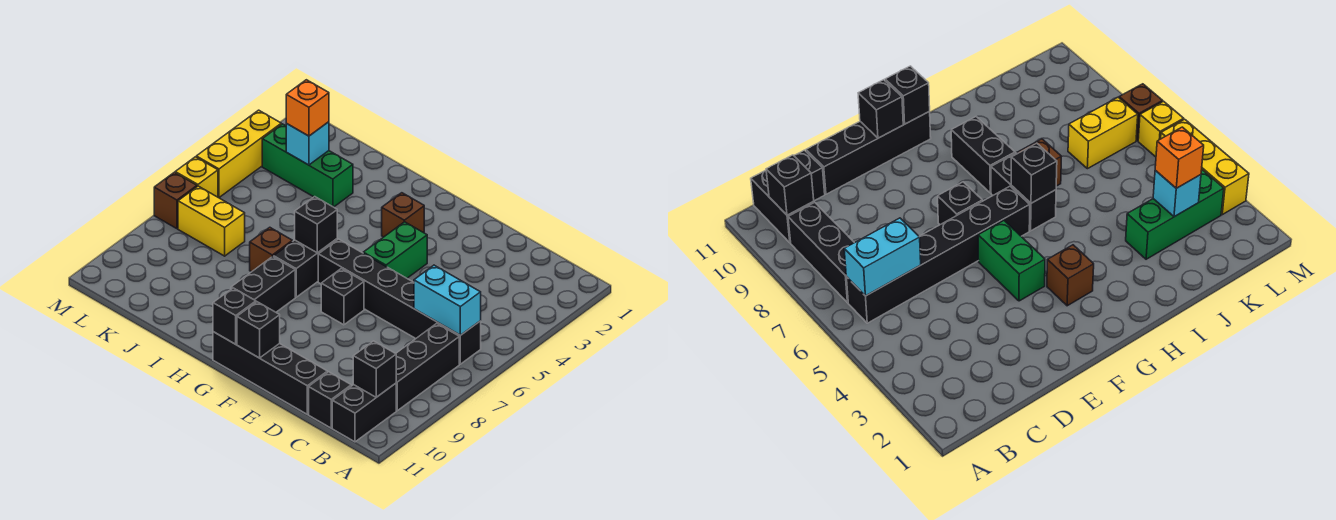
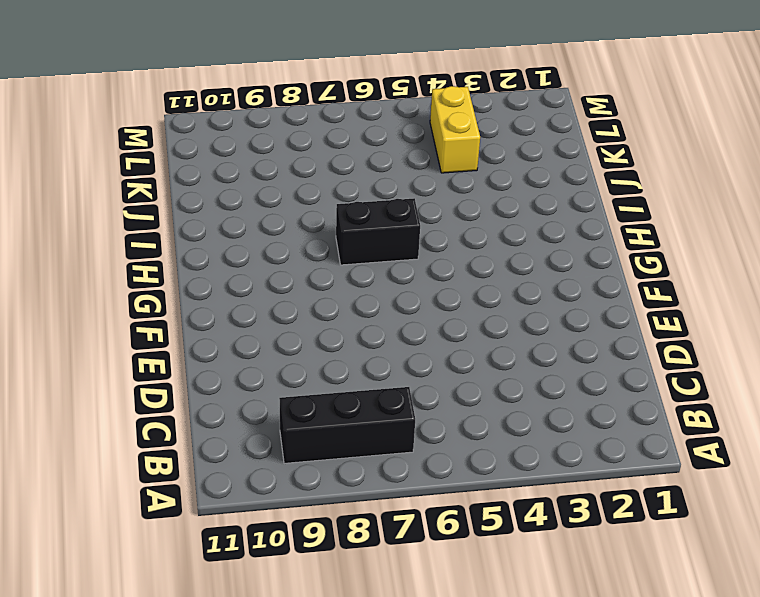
yellow brick K4:L4 level 1 -> yellow brick K7:L7 level 1
none -> black brick B6:G6 level 1
none -> black brick B10:B11 level 1
none -> black brick C11 level 1

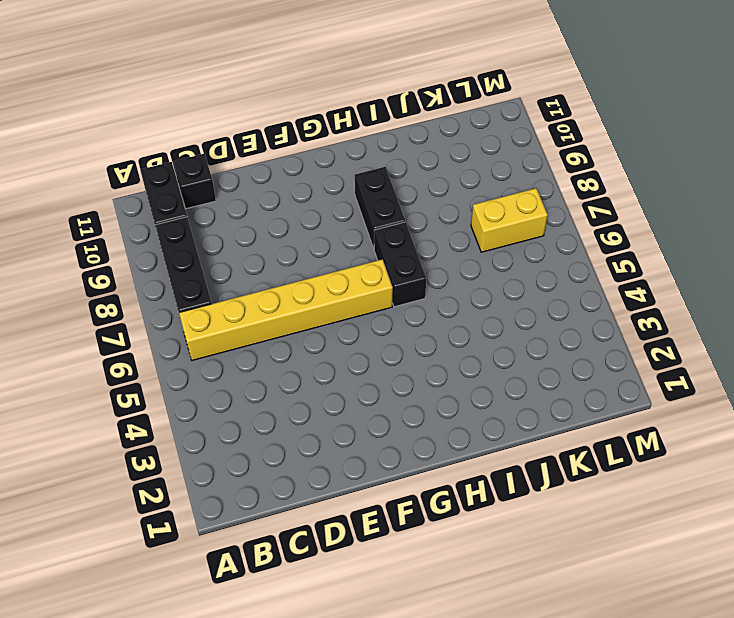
yellow brick B6:G6 level 1 -> black brick B6:G6 level 1
none -> black brick D11:G11 level 1
none -> green brick F4:F5 level 1
none -> black brick F7 level 1

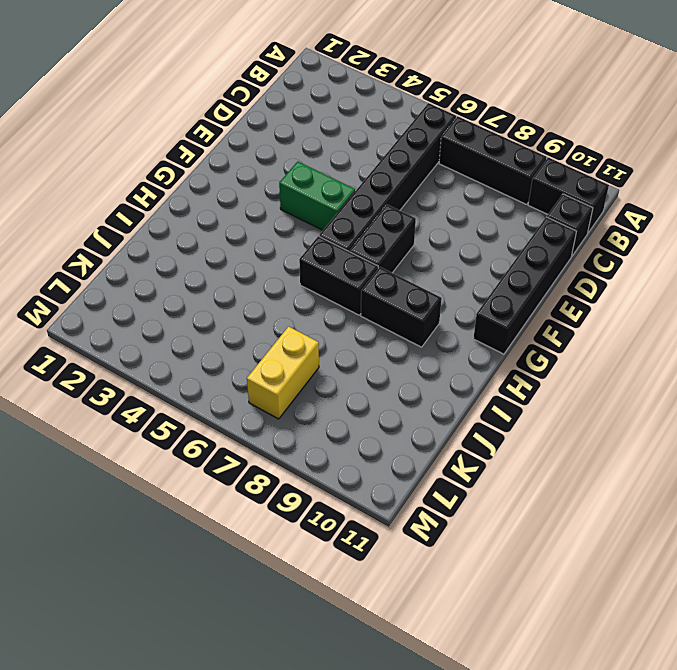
black brick F7:G7 level 1 -> black brick F7 level 1
none -> brown brick G3 level 1
none -> brown brick I7 level 1
none -> green brick J3:L3 level 1

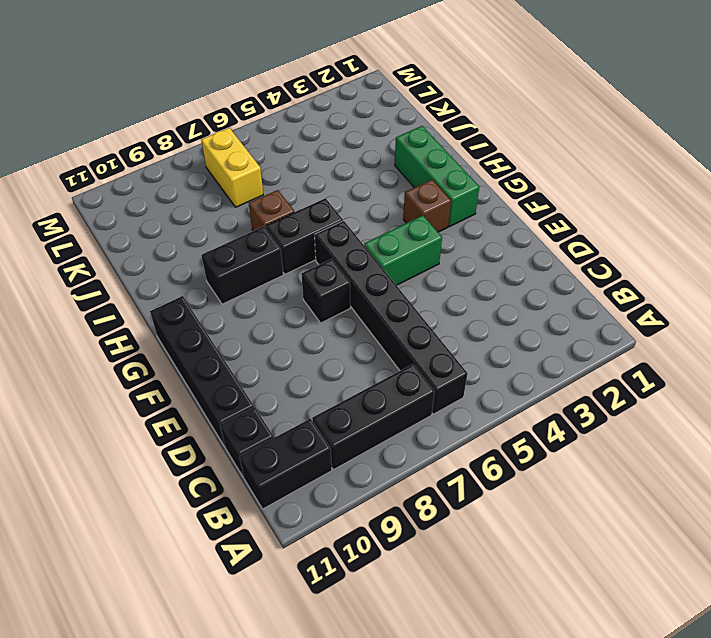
green brick G2:I2 level 1 -> green brick J3:L3 level 1
none -> yellow brick M3:M5 level 1
none -> yellow brick M6 level 1
none -> brown brick M7 level 1

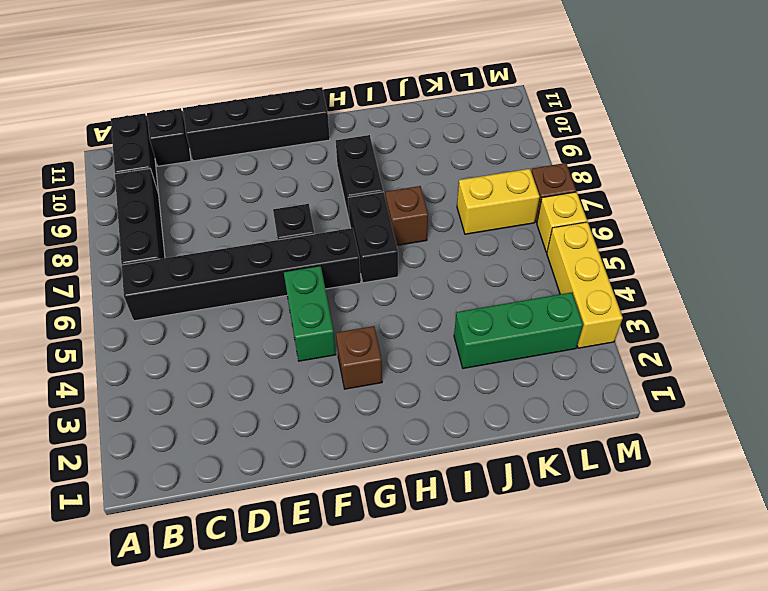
none -> cyan brick B6:C6 level 2
none -> black brick B10 level 2
none -> black brick F11 level 2

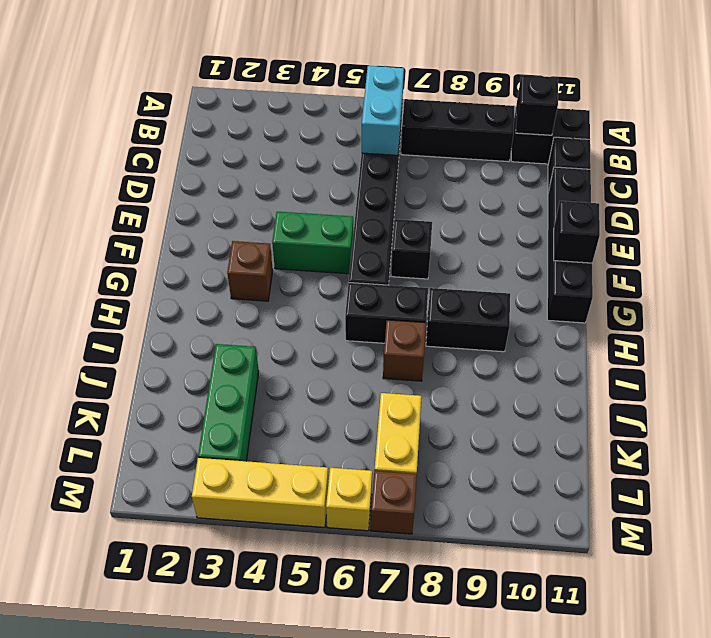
none -> black brick G11 level 2
none -> black brick H6 level 2
none -> cyan brick K3 level 2

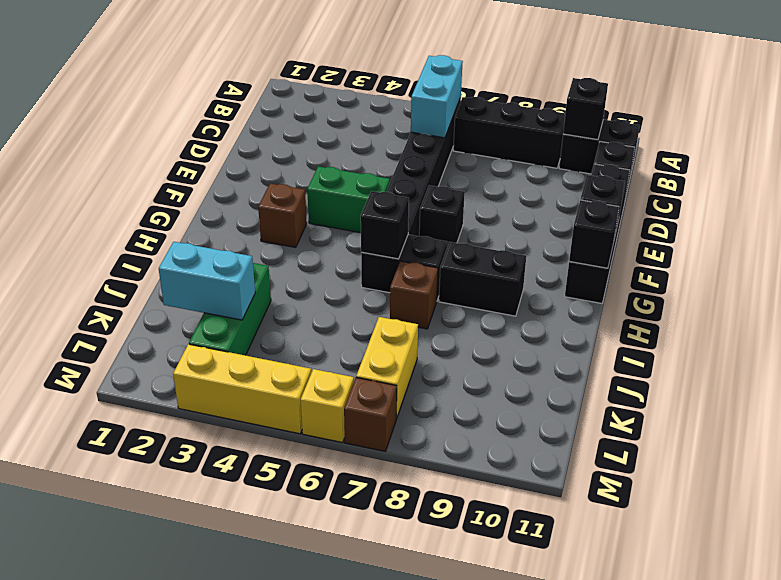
cyan brick K2:K3 level 2 -> cyan brick K3 level 2
none -> orange brick K3 level 3

